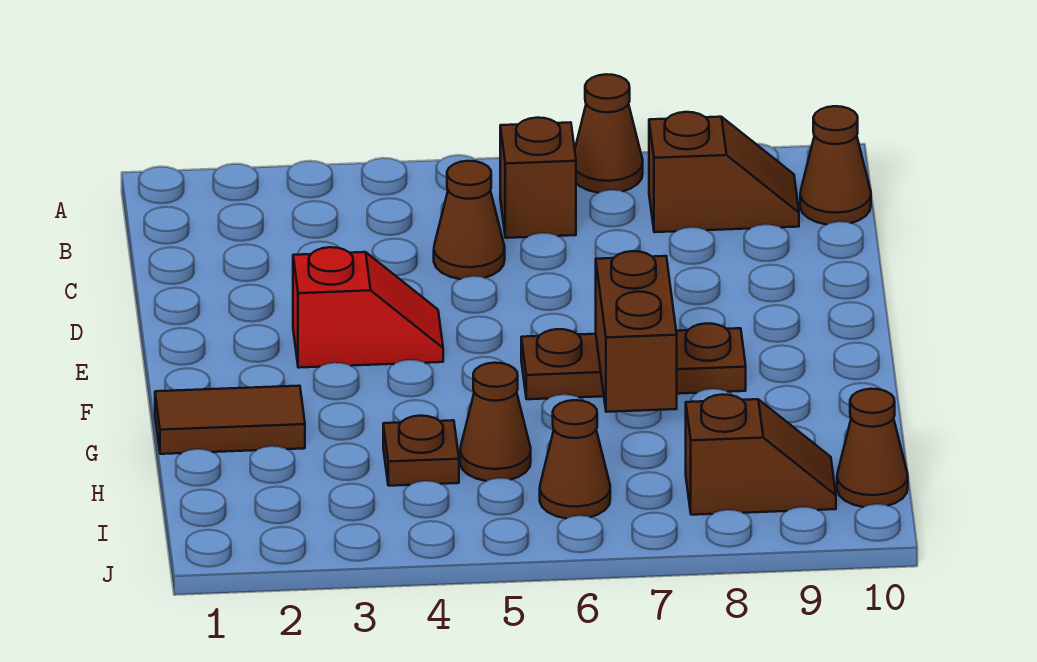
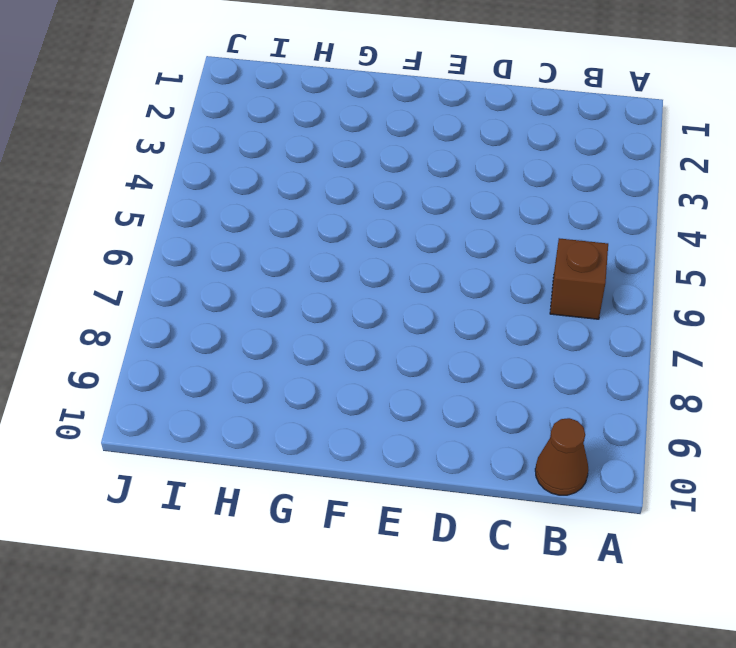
none -> brown cone A7 level 1
none -> brown slope B8:B9 level 1 top 8
none -> brown cone C5 level 1

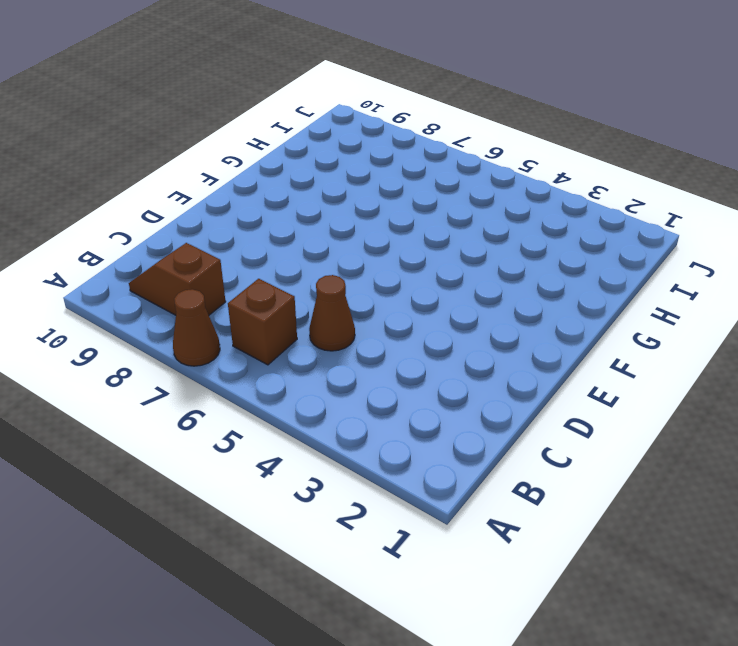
none -> brown cone B10 level 1
none -> red slope E3:E4 level 1 top 3
none -> brown plate F6:F8 level 1

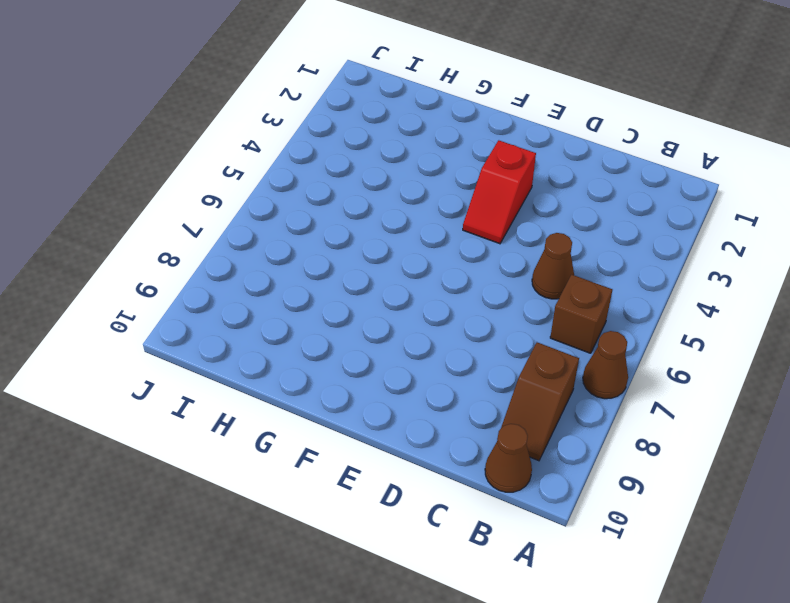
none -> brown plate F6:F8 level 1
none -> brown tile G1:G2 level 1
none -> brown plate H4 level 1

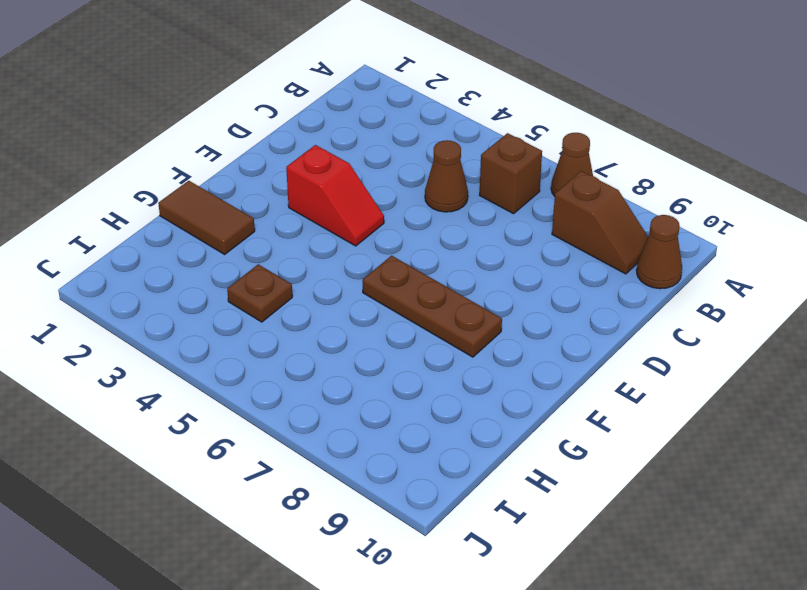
none -> brown cone H5 level 1
none -> brown cone I6 level 1
none -> brown slope I8:I9 level 1 top 8

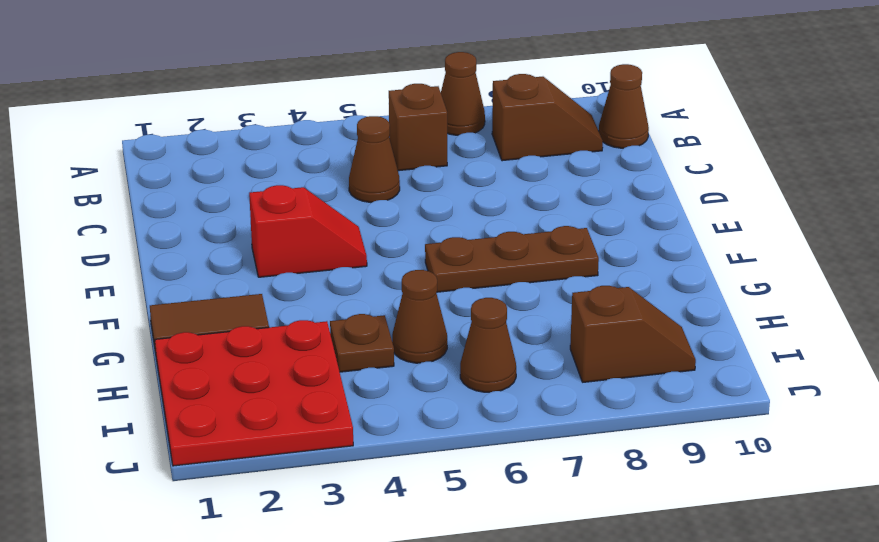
red plate H1:J3 level 1 -> none
none -> brown cone I10 level 1
none -> brown brick F7:G7 level 2

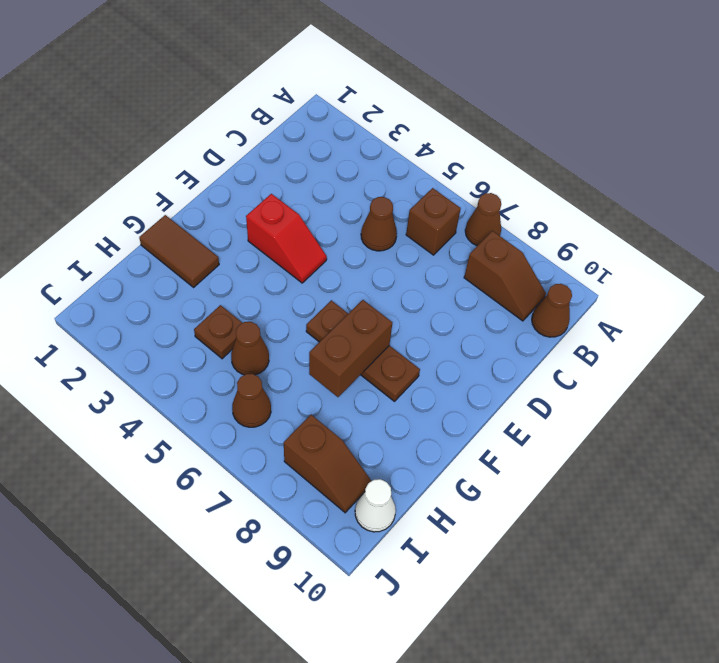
white cone I10 level 1 -> brown cone I10 level 1

